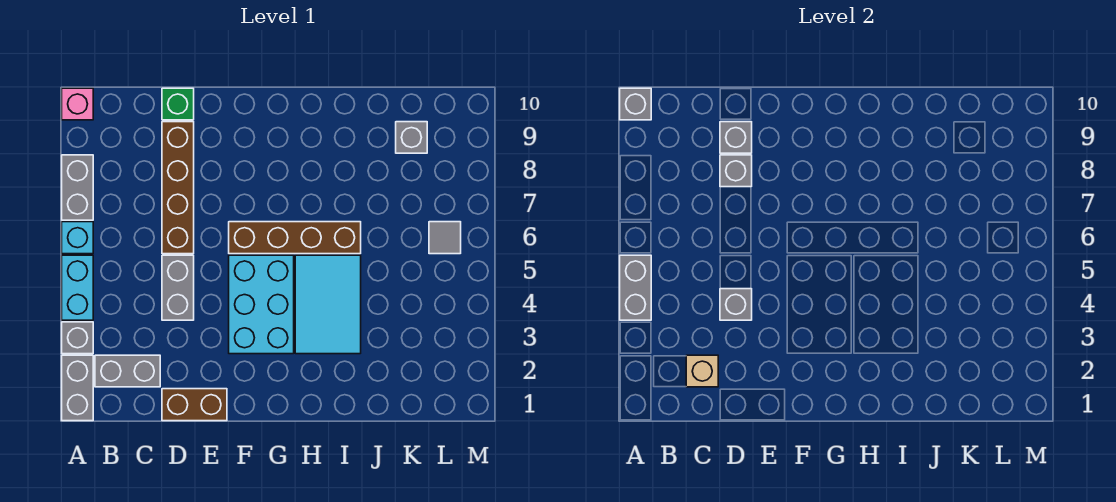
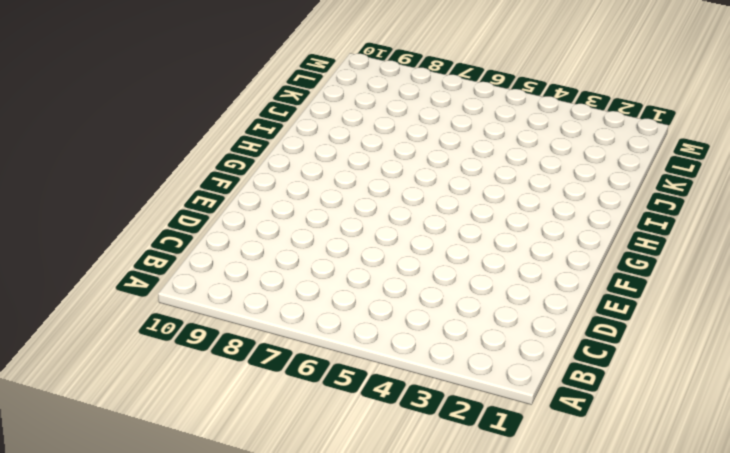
none -> grey brick A1:A2 level 1
none -> grey brick A3 level 1
none -> cyan brick A4:A5 level 1

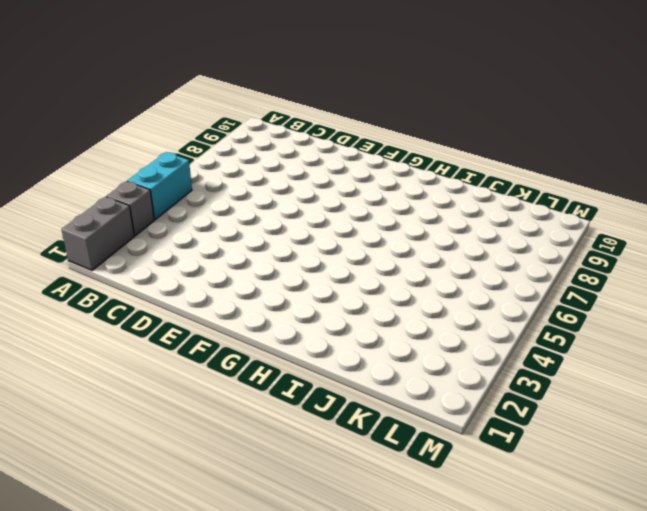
none -> cyan brick A6 level 1
none -> grey brick A7:A8 level 1
none -> pink brick A10 level 1

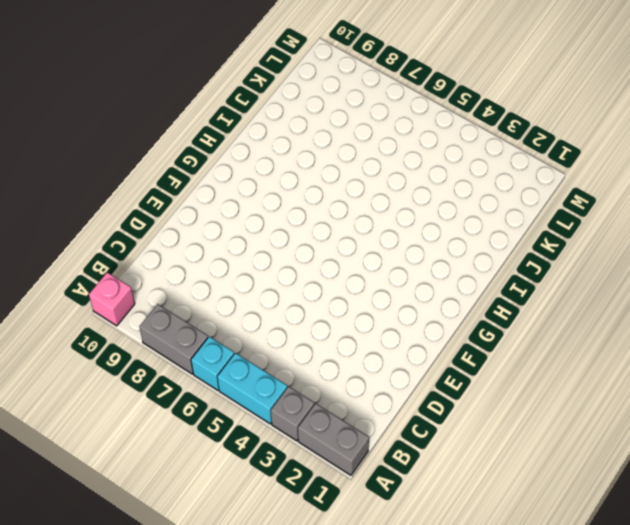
none -> grey brick B2:C2 level 1
none -> brown brick D1:E1 level 1
none -> grey brick D4:D5 level 1

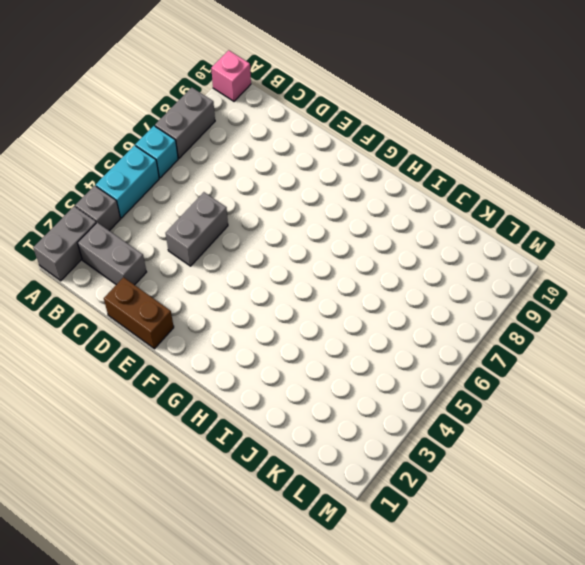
none -> brown brick D6:D9 level 1
none -> green brick D10 level 1
none -> cyan brick F3:G5 level 1

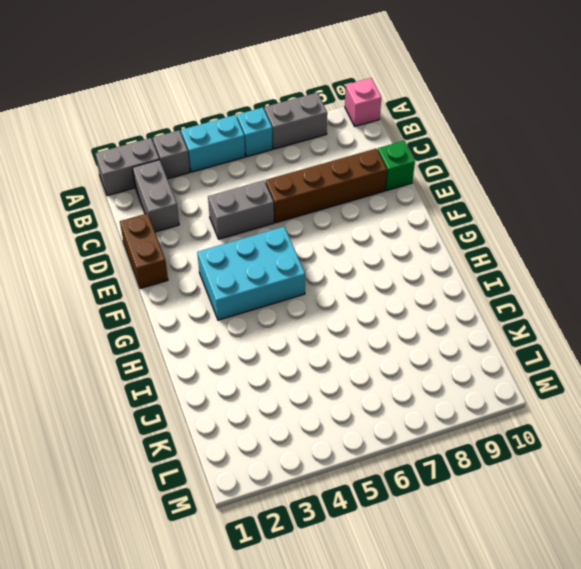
none -> brown brick F6:I6 level 1
none -> cyan tile H3:I5 level 1
none -> grey brick K9 level 1

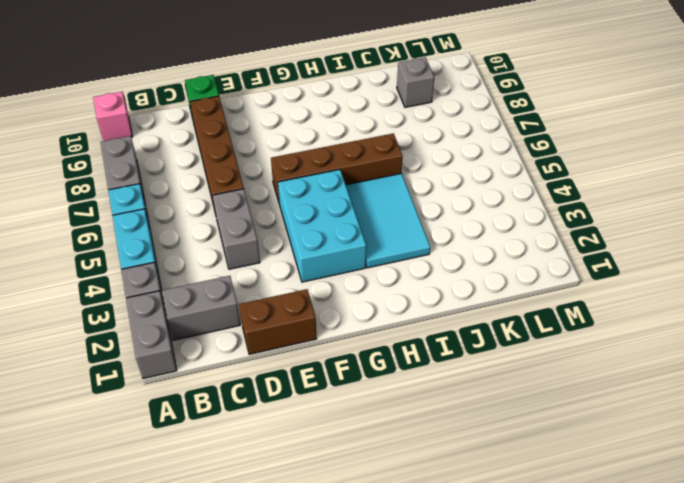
none -> grey tile L6 level 1
none -> grey brick A4:A5 level 2
none -> grey brick A10 level 2

